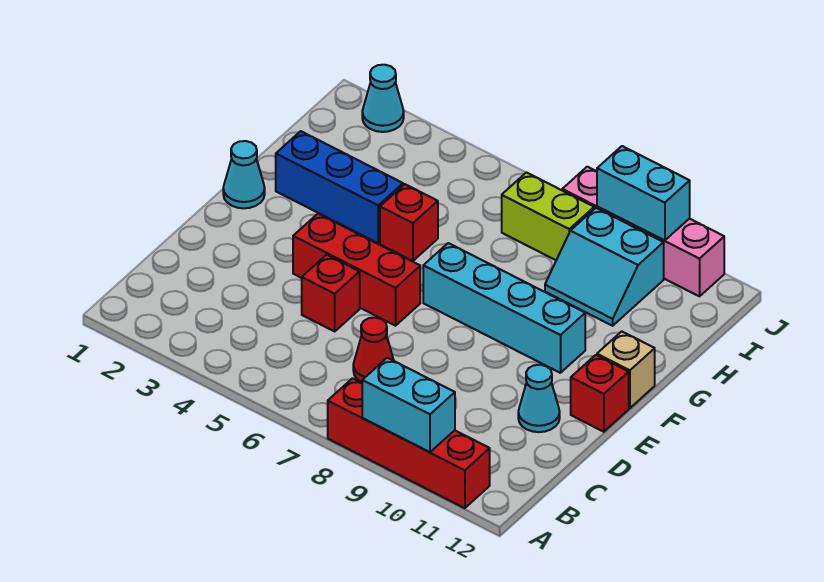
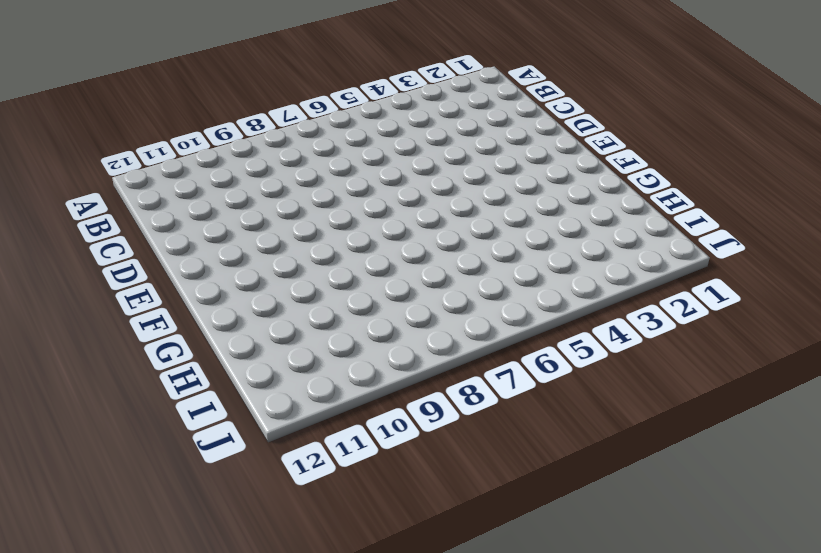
none -> red brick A8:A11 level 1
none -> red cone C7 level 1
none -> red brick D5 level 1

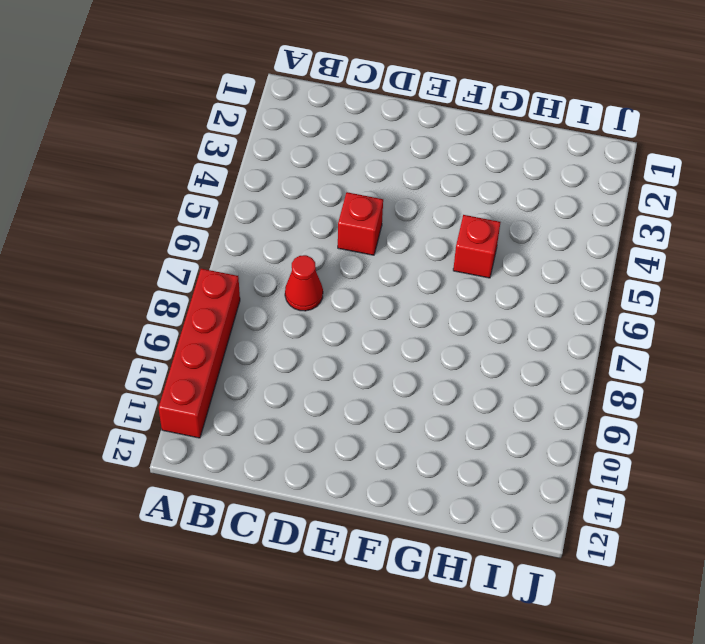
none -> cyan cone D11 level 1
none -> red brick E4:E6 level 1
none -> red brick E12 level 1

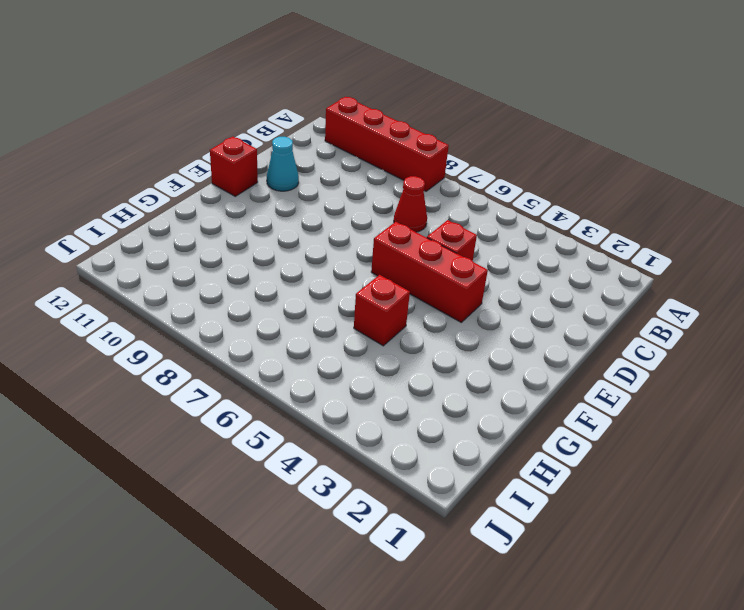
none -> cyan cone F1 level 1
none -> cyan brick F7:F10 level 1
none -> tan brick F12 level 1

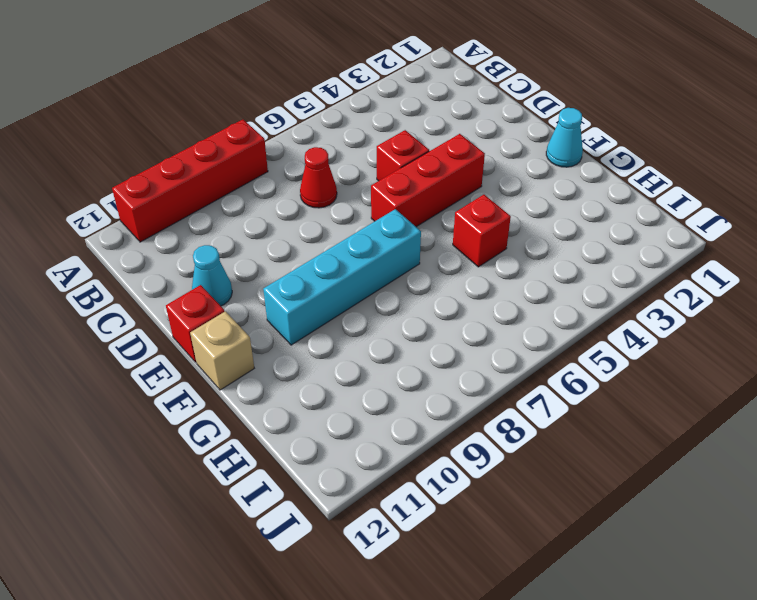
none -> blue brick G2:G4 level 1
none -> cyan slope H9:I10 level 1 top I
none -> lime brick I7:I8 level 1

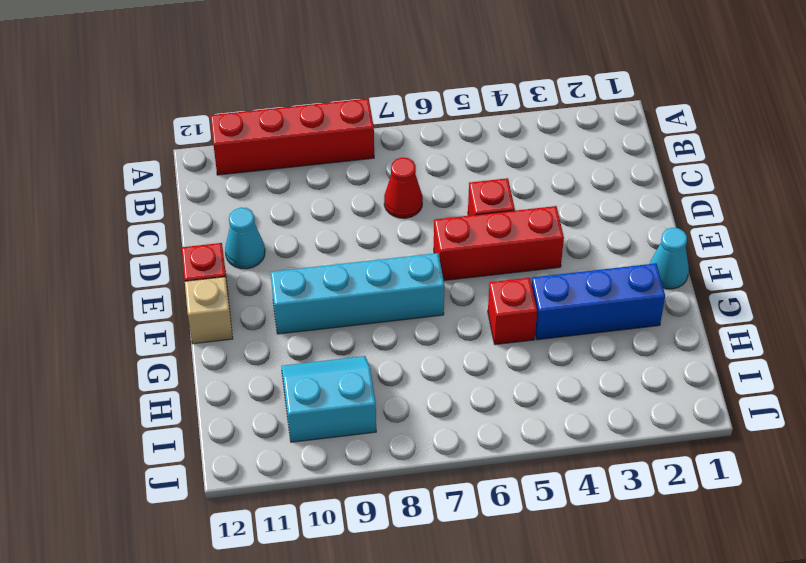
none -> lime brick I7:I8 level 1
none -> cyan cone J2 level 1
none -> pink brick J8:J11 level 1

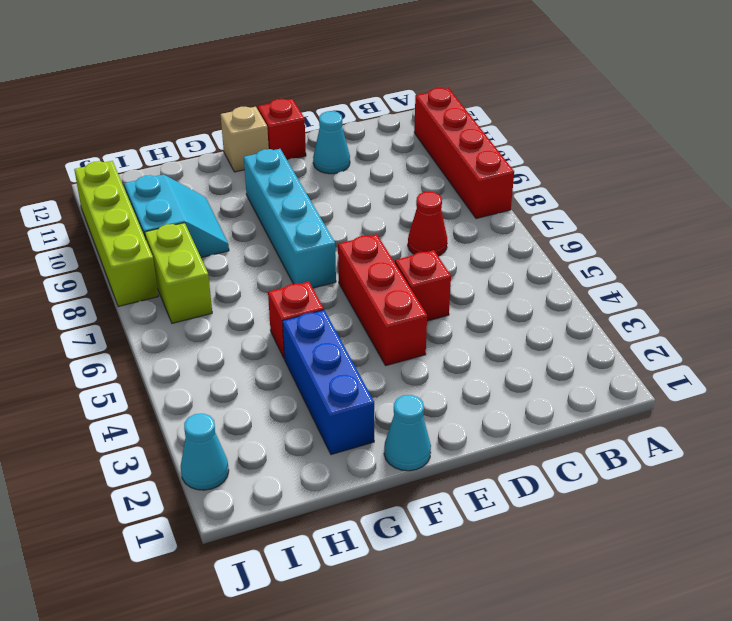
lime brick J8:J11 level 1 -> pink brick J8:J11 level 1
none -> cyan brick A9:A10 level 2
none -> cyan brick J9:J10 level 2

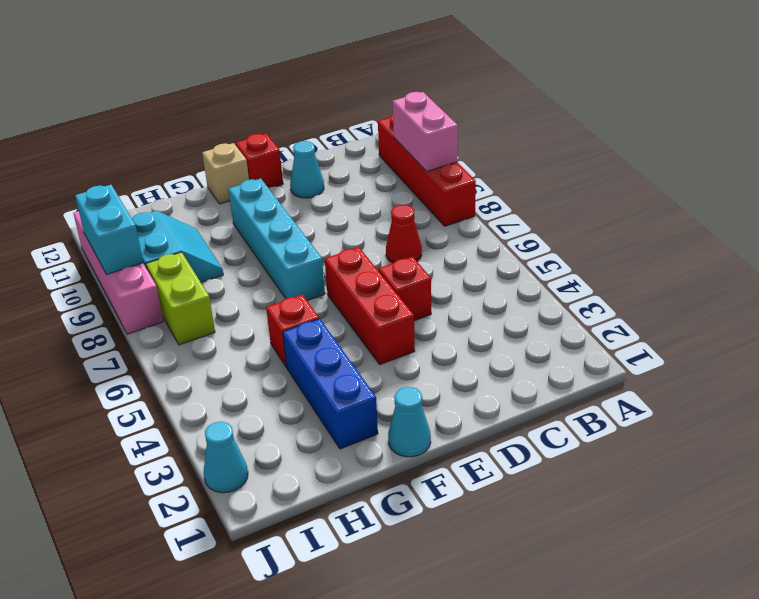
pink brick A9:A10 level 2 -> cyan brick A9:A10 level 2

